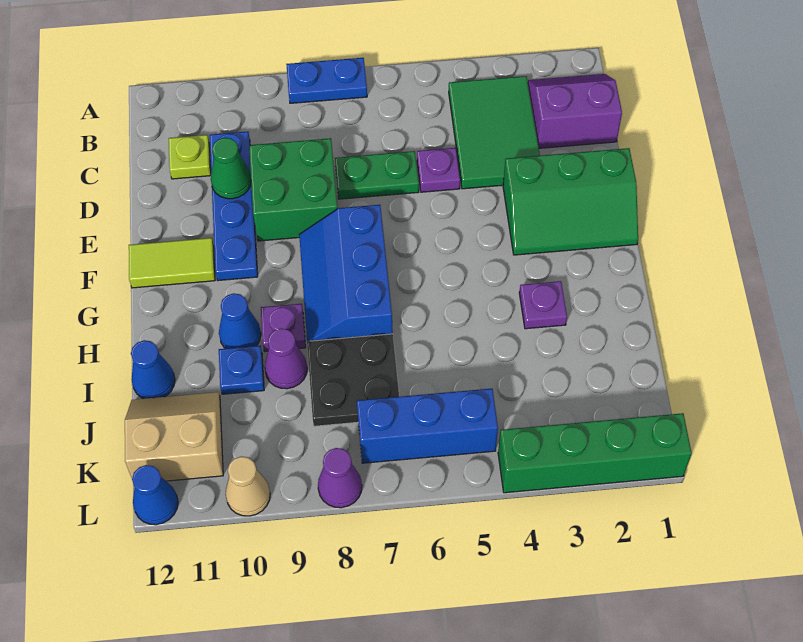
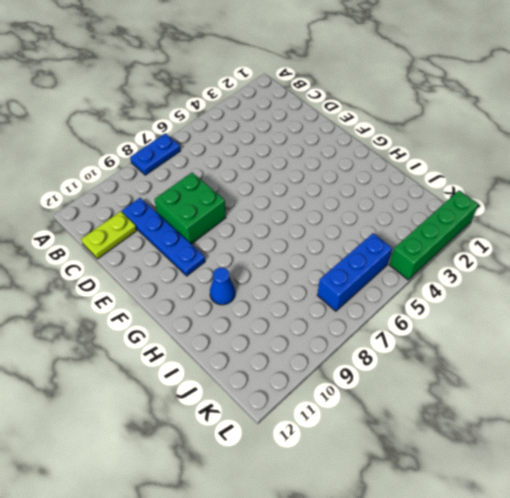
lime plate C11:C12 level 1 -> lime plate C11 level 1
none -> purple slope B1:C2 level 1 top C
none -> green tile B3:D4 level 1
none -> purple plate D5 level 1

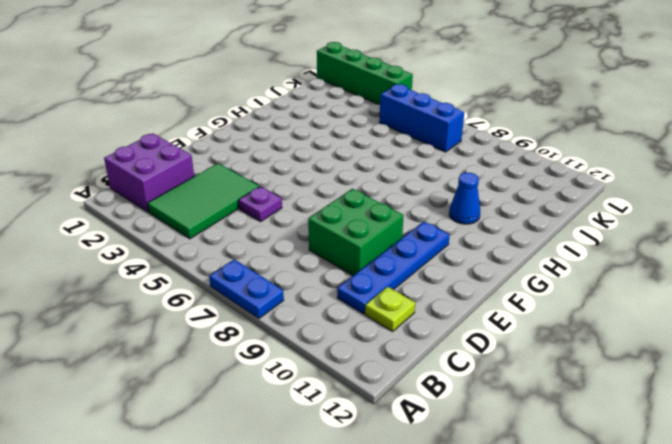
purple brick B1:C2 level 1 -> purple slope B1:C2 level 1 top C
none -> green plate D6:D7 level 1
none -> green slope E1:F3 level 1 top E
none -> blue slope F7:H8 level 1 top 7

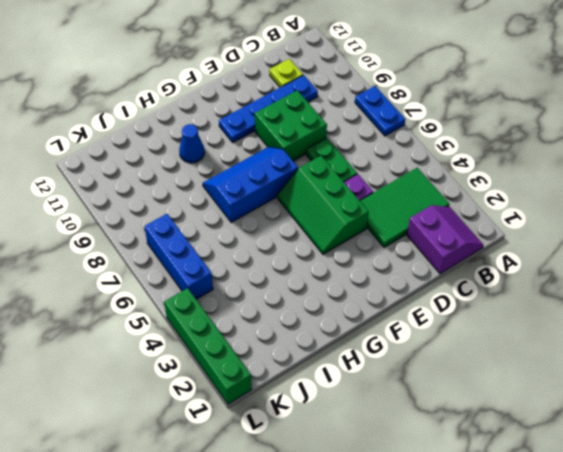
green slope E4:F6 level 1 top E -> green slope E1:F3 level 1 top E
none -> lime tile F11:F12 level 1
none -> purple plate H3 level 1
none -> purple plate H9 level 1

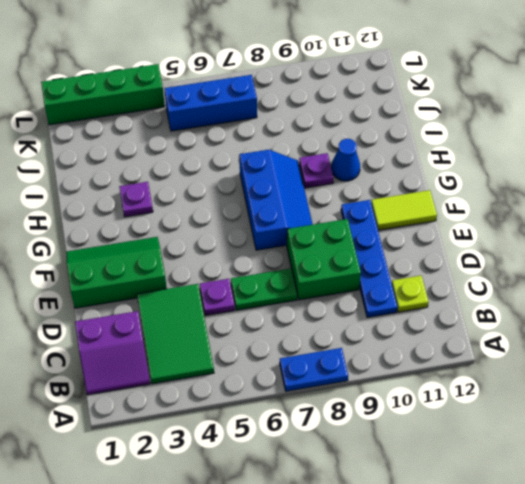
none -> black plate I7:J8 level 1
none -> purple cone I9 level 1
none -> blue plate I10 level 1

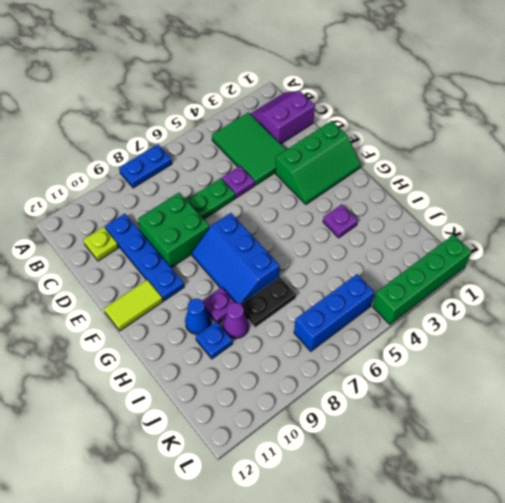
black plate I7:I8 level 1 -> black plate I7:J8 level 1
none -> blue cone I12 level 1
none -> tan slope J11:K12 level 1 top K
none -> purple cone L8 level 1

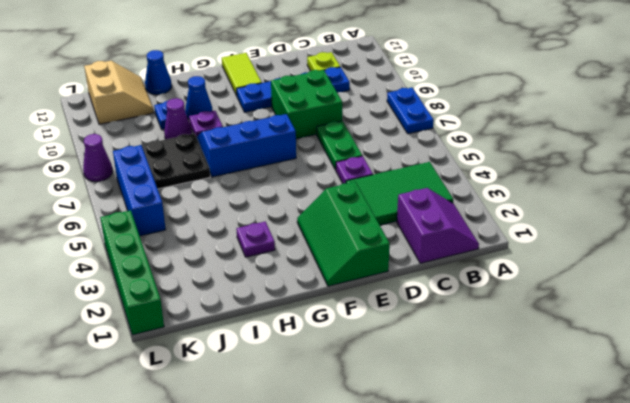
none -> tan cone L10 level 1
none -> blue cone L12 level 1
none -> green cone D10 level 2

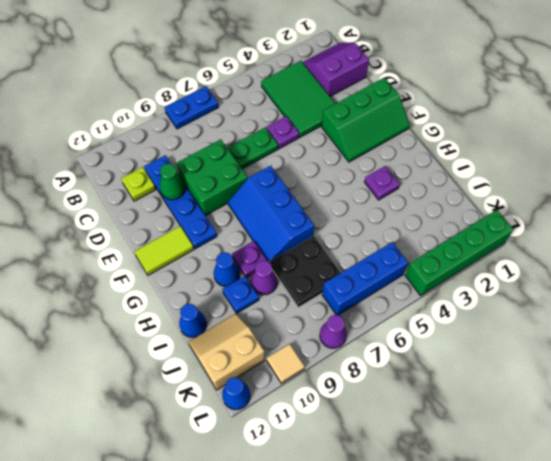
tan tile L10 level 1 -> tan cone L10 level 1

